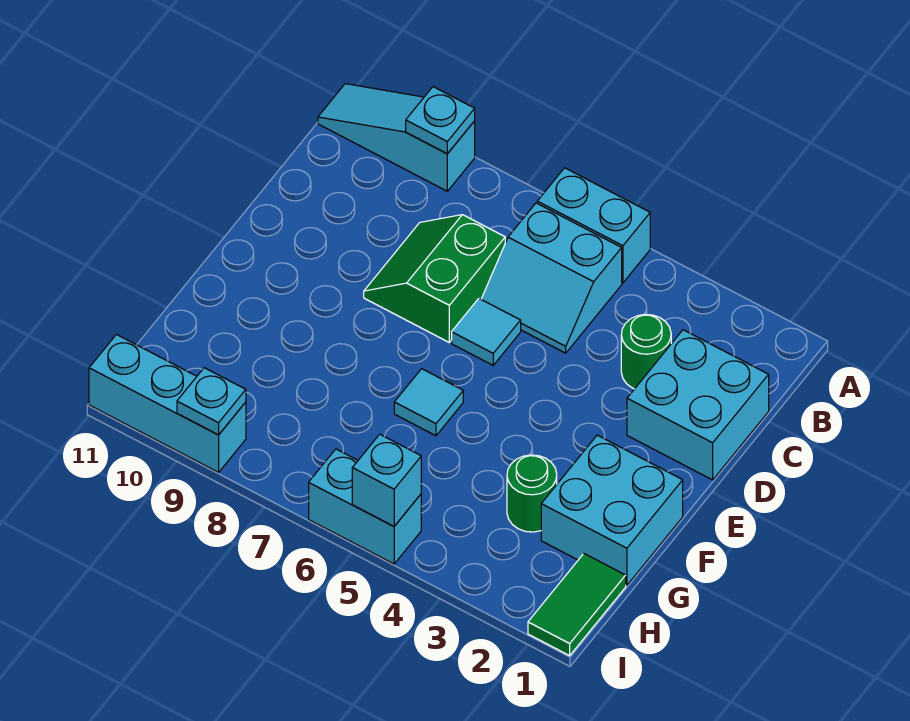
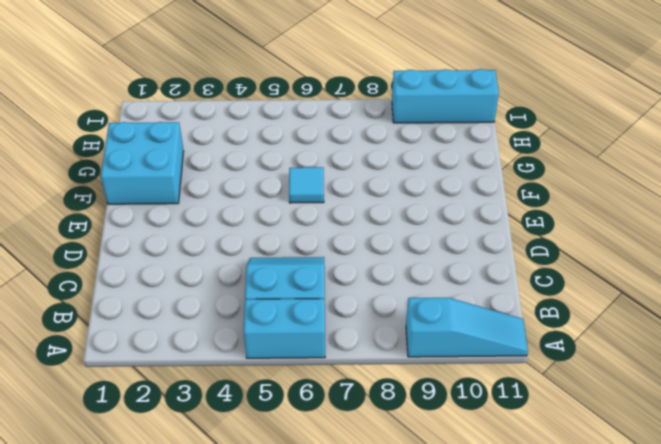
none -> cyan brick C1:D2 level 1
none -> green round brick C3 level 1
none -> green slope C7:D8 level 1 top 7

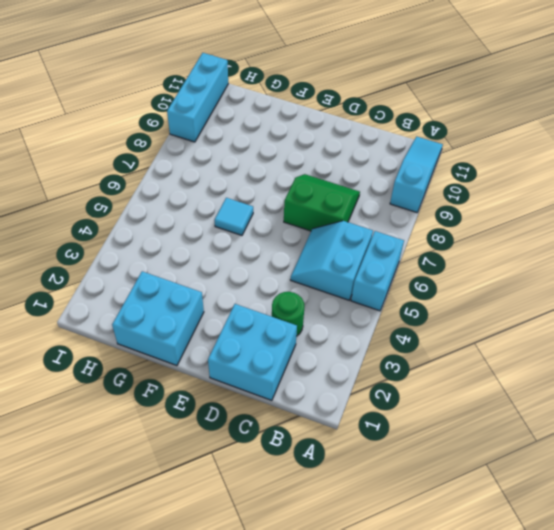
none -> cyan tile D6 level 1
none -> green round brick G3 level 1
none -> green tile H1:I1 level 1

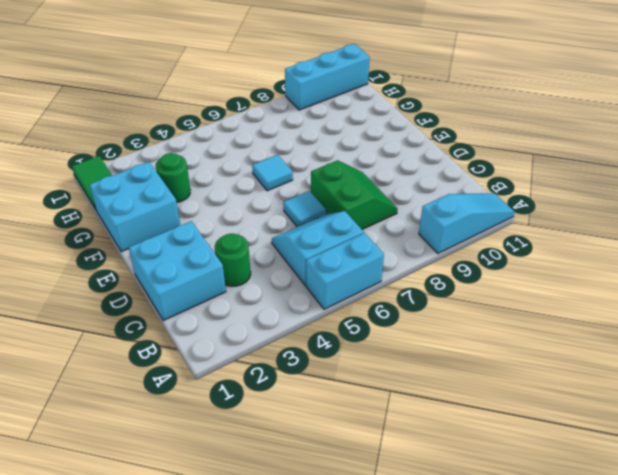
none -> cyan brick I5:I6 level 1
none -> cyan plate A9 level 2
none -> cyan brick I5 level 2

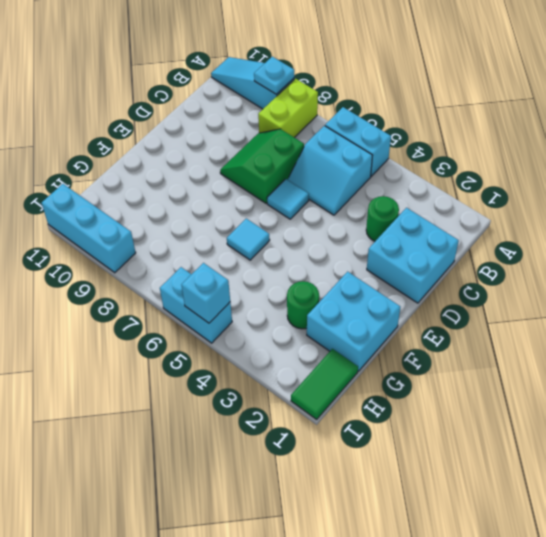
lime brick A8:B8 level 1 -> none
none -> cyan plate I9 level 2

